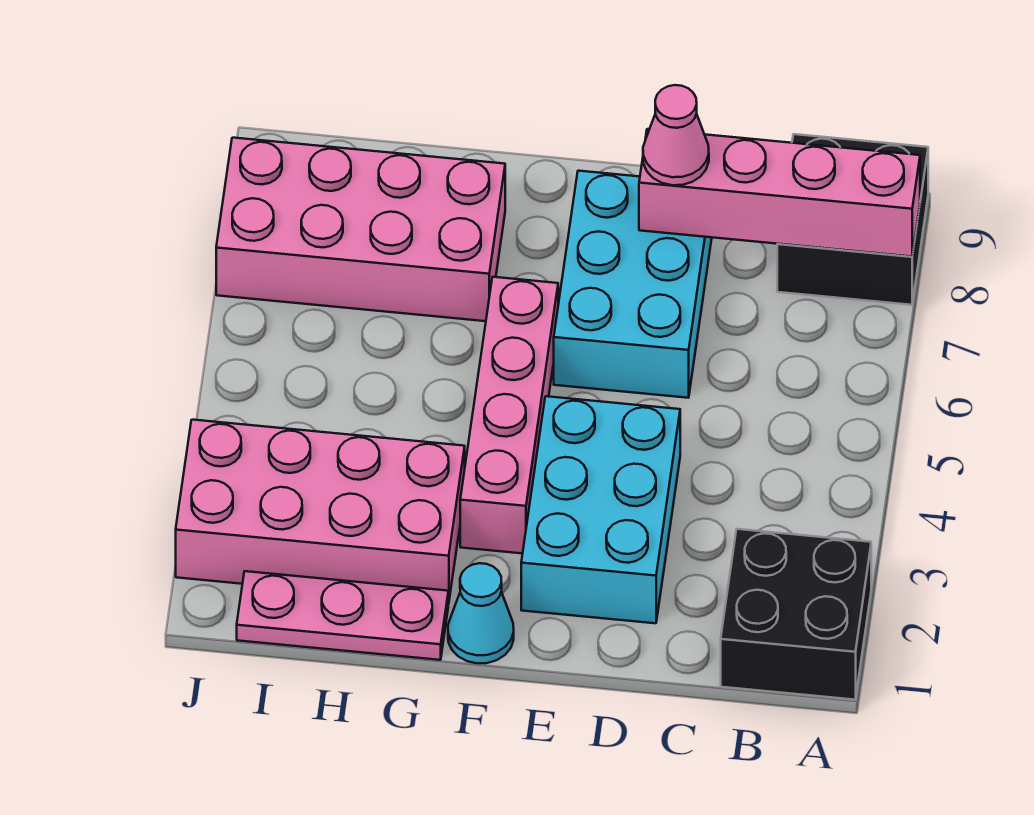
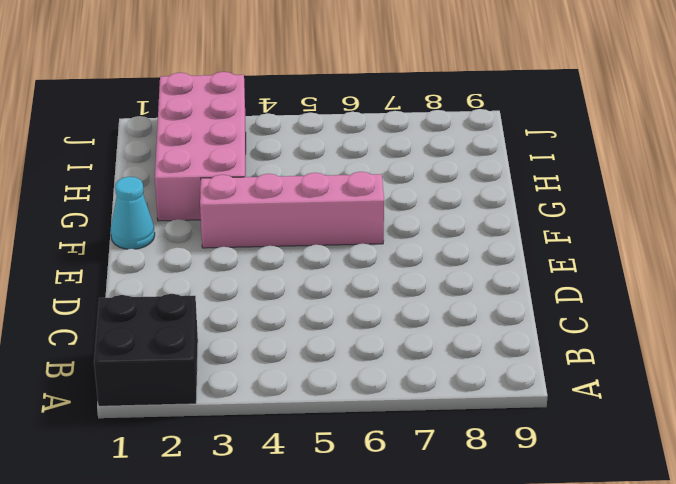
none -> black brick A8:B9 level 1
none -> cyan brick D2:E4 level 1

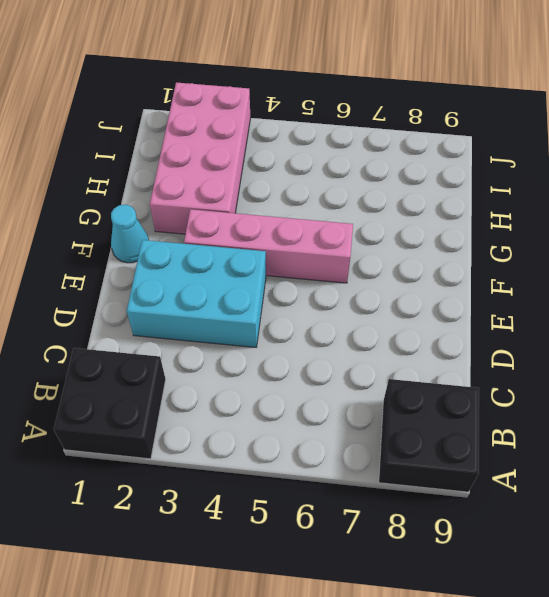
none -> cyan brick D6:E8 level 1
none -> pink plate G1:I1 level 1

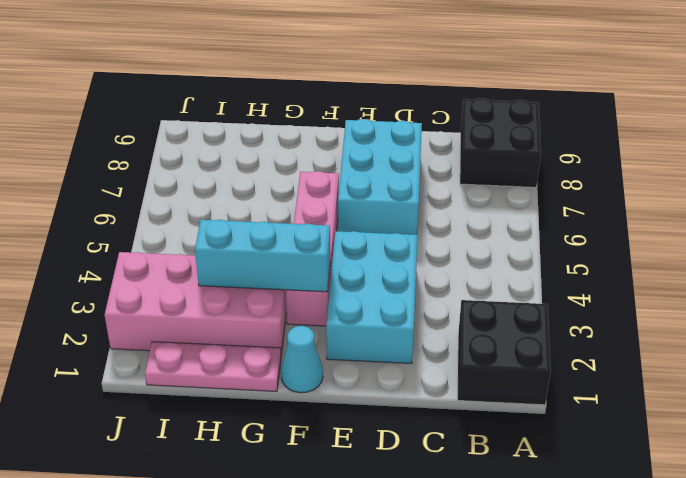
cyan brick F3:H3 level 2 -> none
none -> pink brick G7:J8 level 1
none -> pink brick A8:D8 level 2

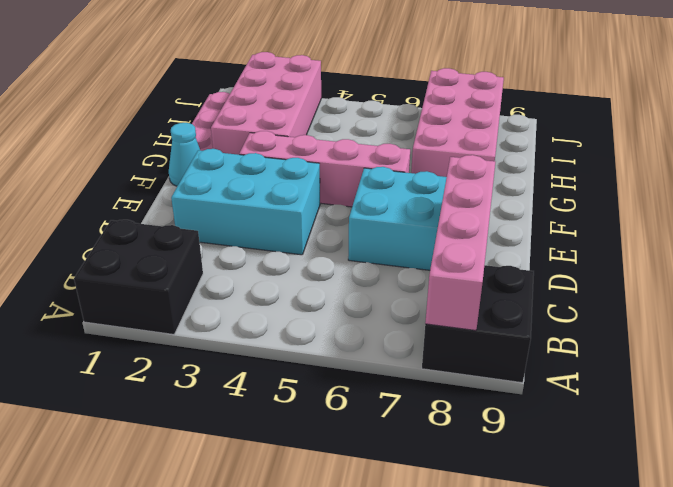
none -> pink cone D8 level 3

